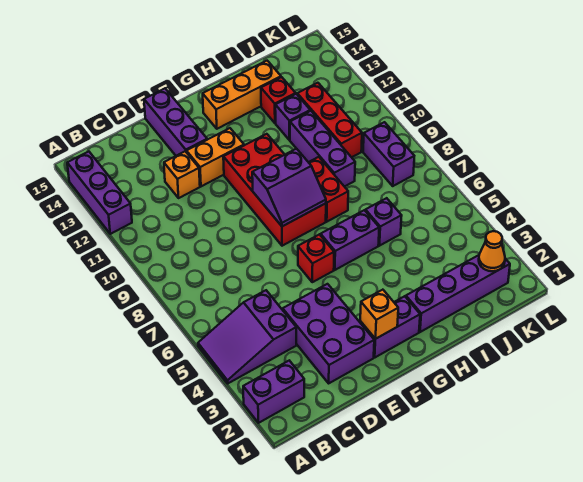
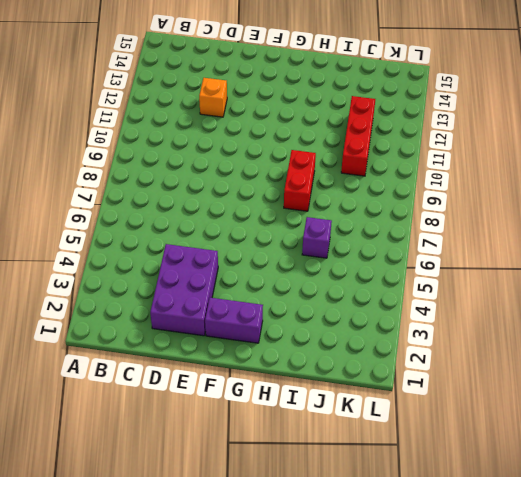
none -> purple brick A2:B2 level 1
none -> purple slope A4:C5 level 1 top C
none -> purple brick A12:A14 level 1

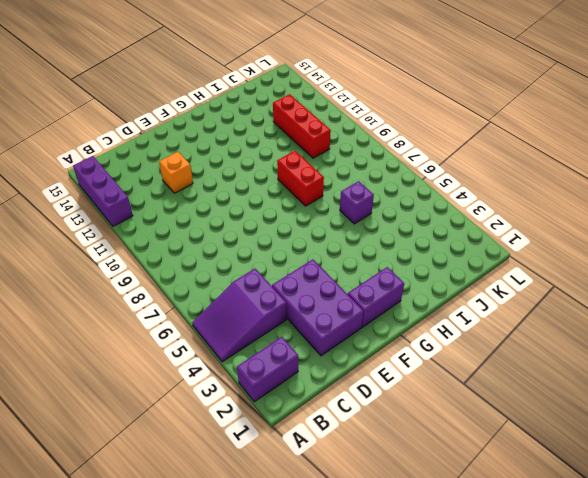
none -> orange brick E12:F12 level 1
none -> purple brick E13:E15 level 1
none -> red brick F6 level 1

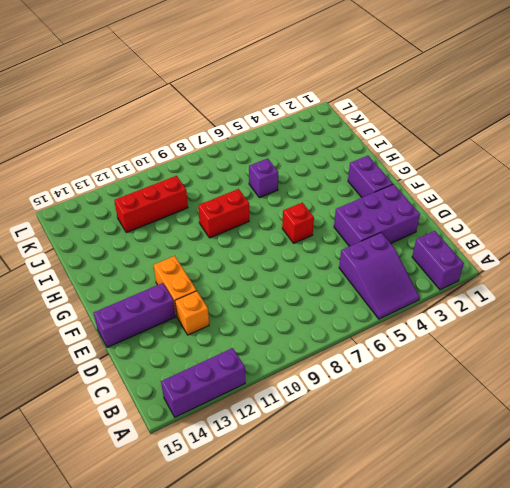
none -> red brick F8:G11 level 1
none -> purple brick G6:H6 level 1
none -> orange brick G14:I14 level 1

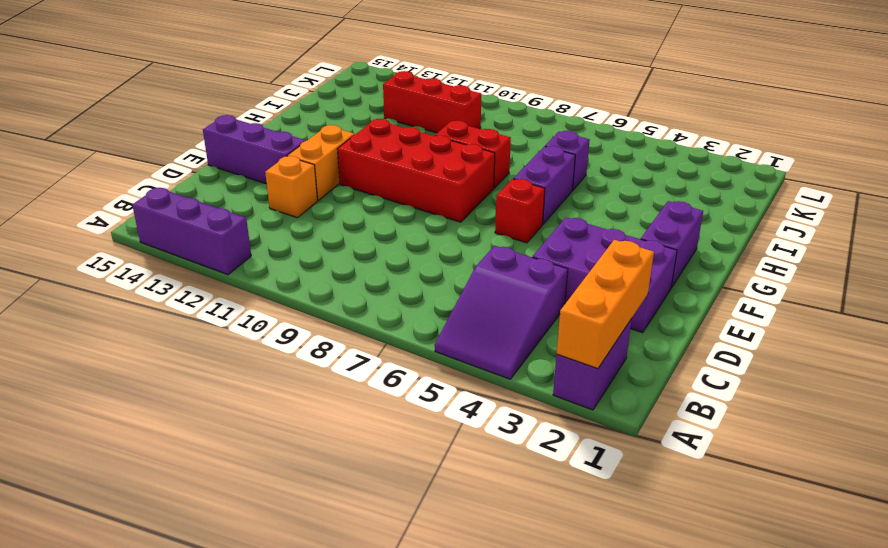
orange brick A2:C2 level 2 -> orange brick G14:I14 level 1
none -> purple brick H2:K2 level 1
none -> purple brick I9:I11 level 1
none -> purple brick I12 level 1

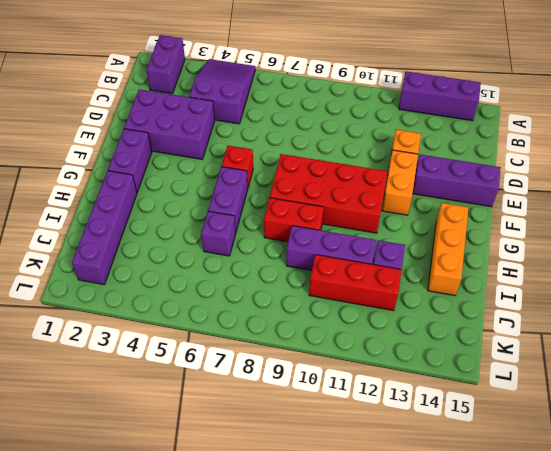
none -> red brick I13 level 1
none -> purple brick K8:K9 level 1
none -> orange brick F2 level 2

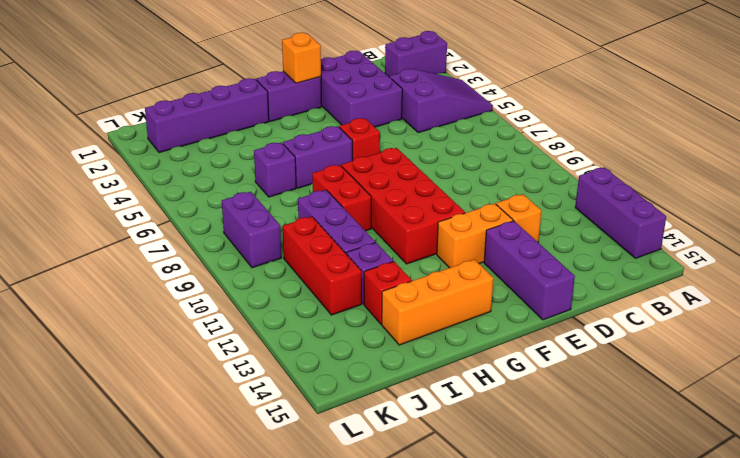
none -> purple slope F8:G9 level 2 top 9
none -> orange cone K2 level 2

